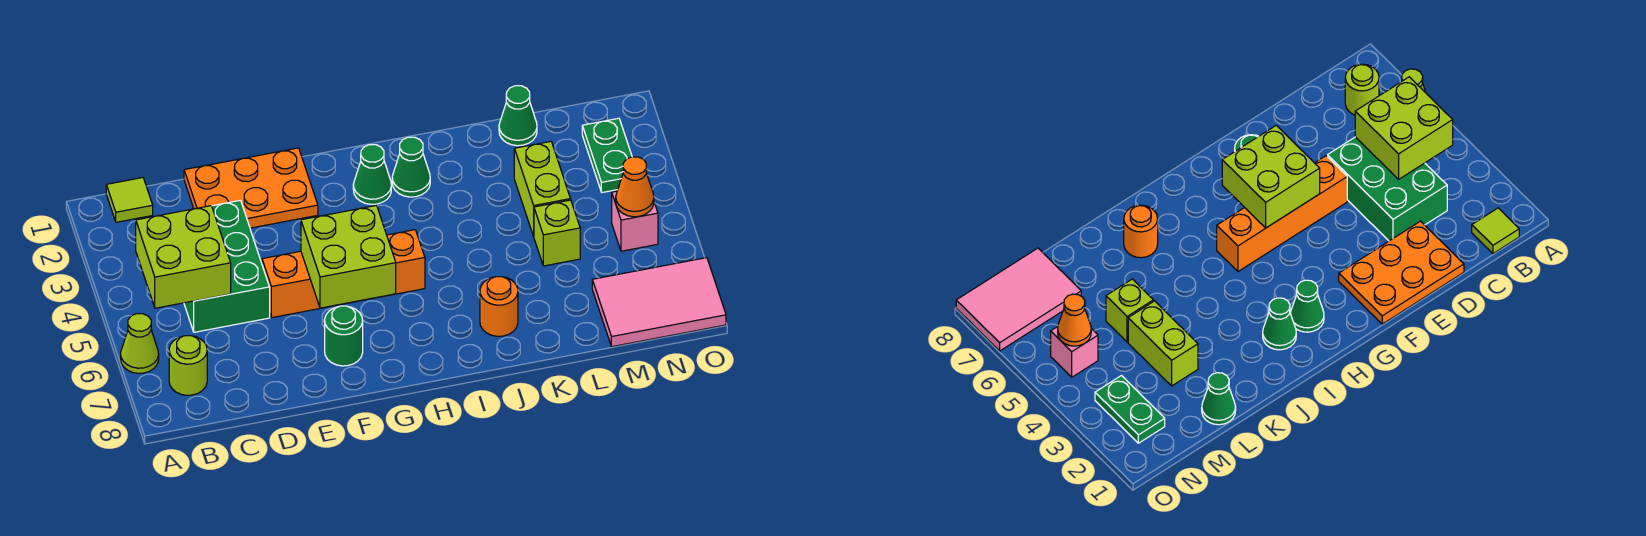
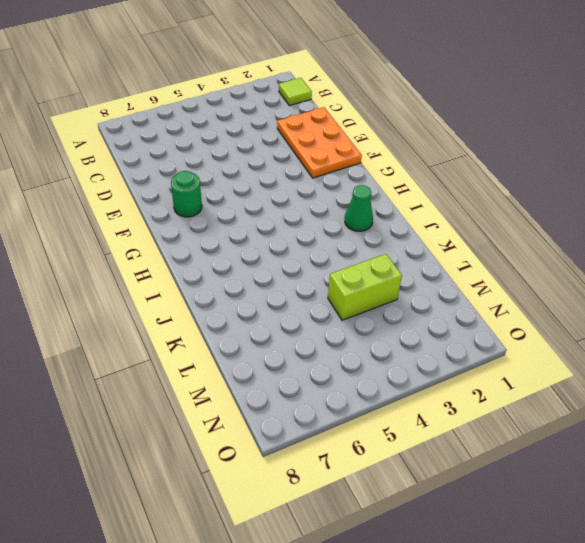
none -> lime cone A6 level 1
none -> lime round brick B7 level 1
none -> green brick C3:D5 level 1

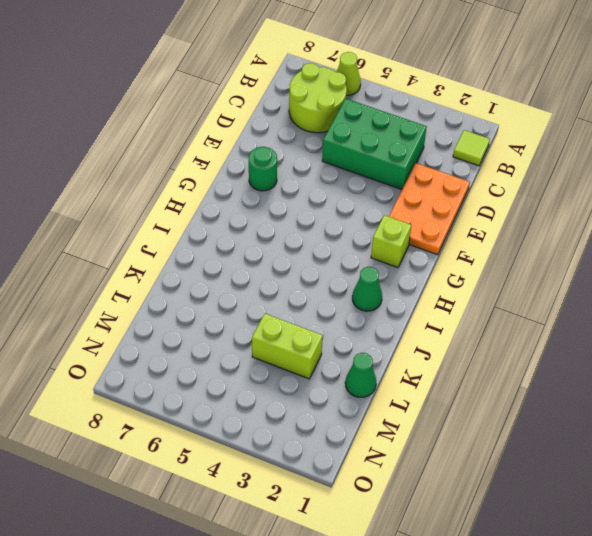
lime round brick B6:C7 level 1 -> lime round brick B7 level 1
lime brick G2 level 1 -> lime brick L5 level 1
none -> orange brick E5:H5 level 1
none -> green cone H2 level 1
none -> orange round brick J7 level 1

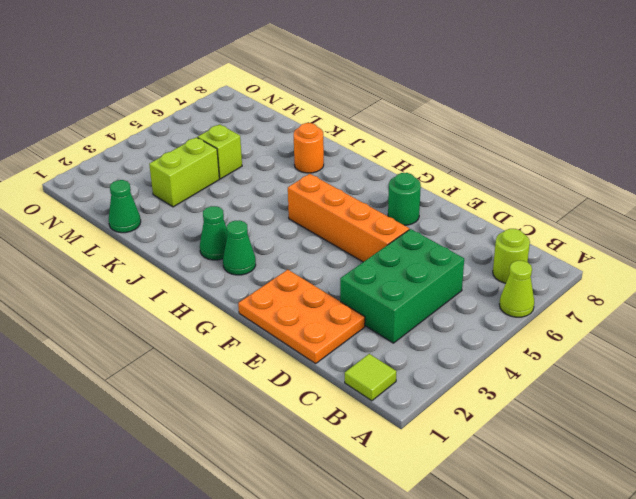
none -> pink tile M7:O8 level 1
none -> green plate N2:N3 level 1
none -> pink brick N5 level 1

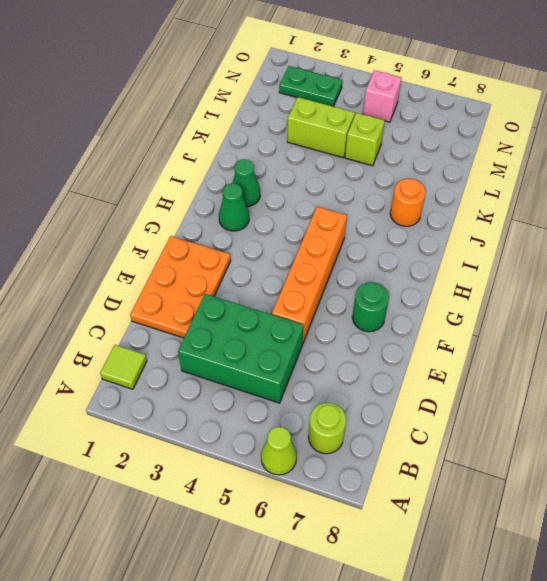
none -> green cone L1 level 1
none -> pink tile M7:O8 level 1
none -> lime brick B4:C5 level 2

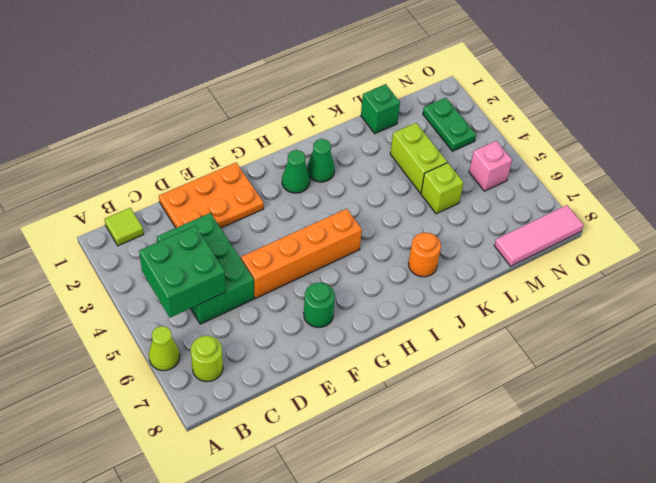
green brick B4:C5 level 2 -> lime brick B4:C5 level 2
green brick L1 level 1 -> green cone L1 level 1
pink tile M8:O8 level 1 -> pink tile M7:O8 level 1
none -> lime brick F5:G6 level 2
none -> orange cone N5 level 2

